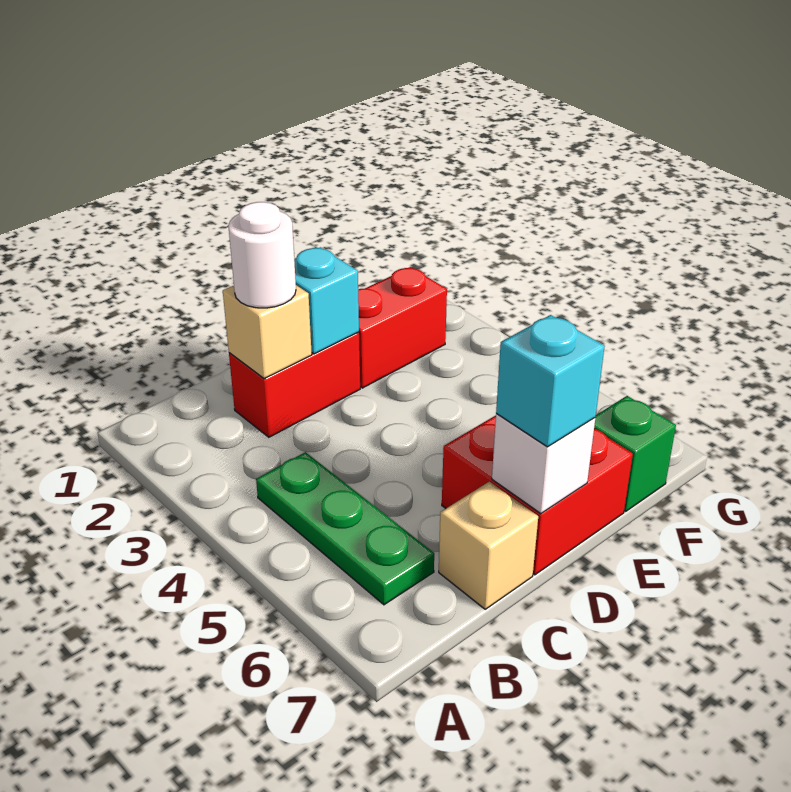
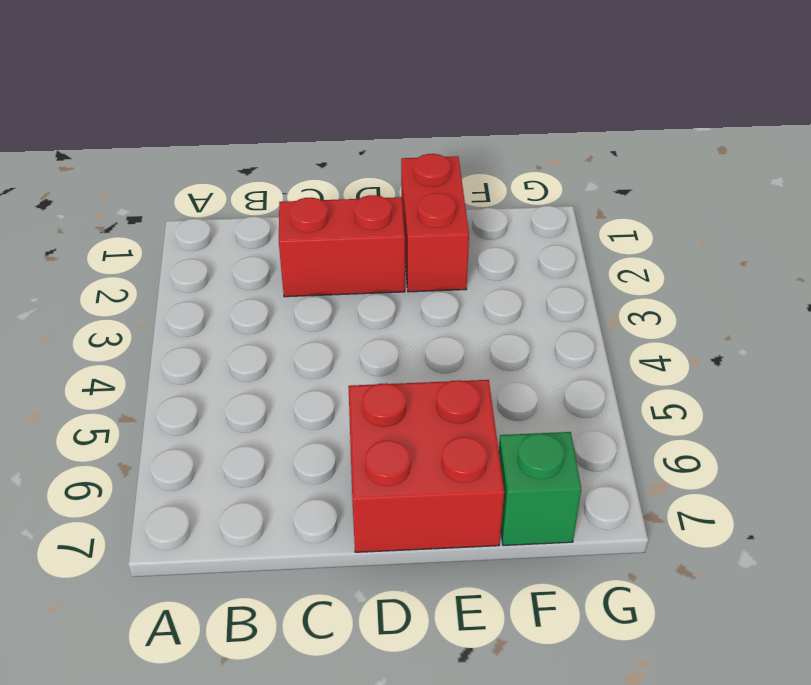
red brick E1:E2 level 1 -> red brick E2:F2 level 1
none -> green plate B4:B6 level 1
none -> tan brick C7 level 1

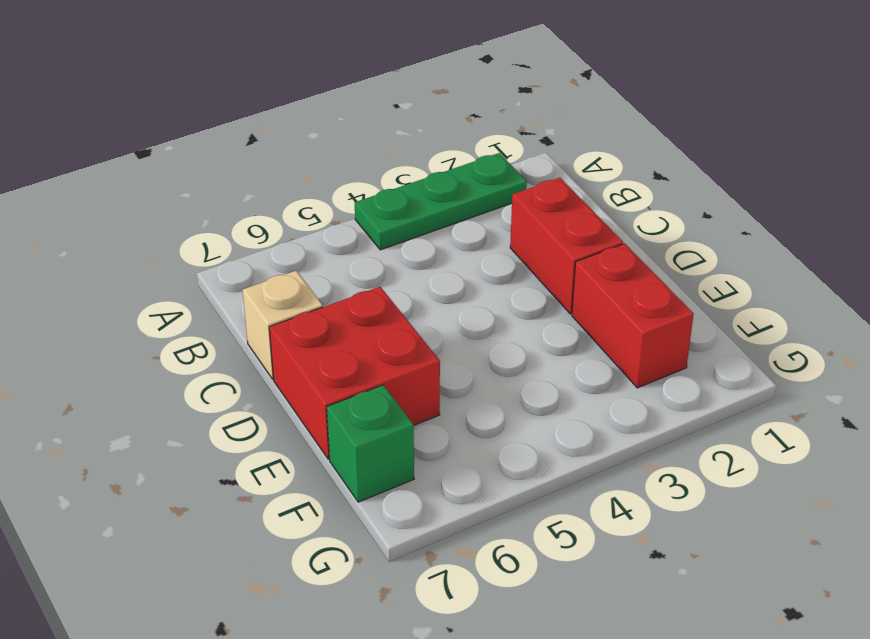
green plate A2:A4 level 1 -> green plate B4:B6 level 1
none -> tan brick C2 level 2
none -> cyan brick D2 level 2

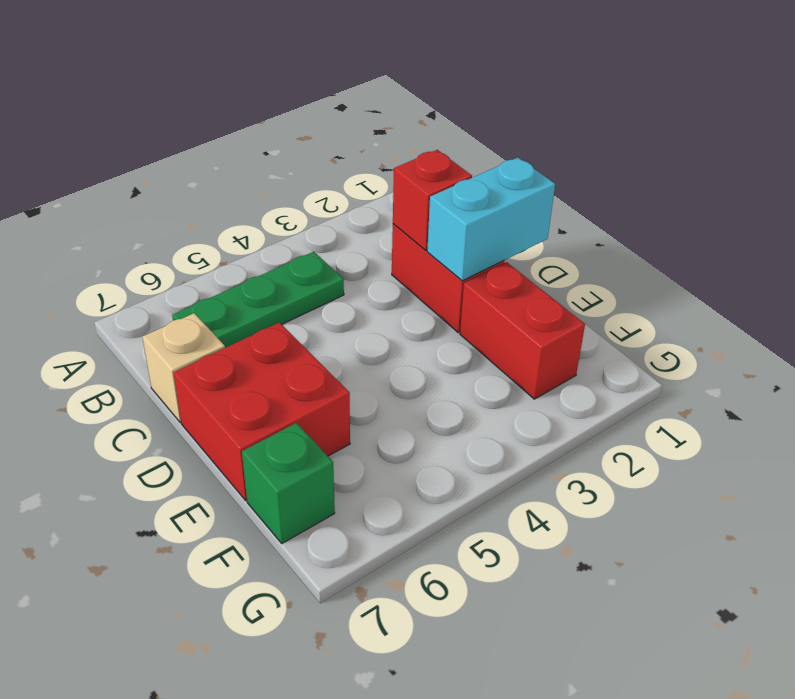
red brick C2 level 2 -> tan brick C2 level 2
cyan brick D1:D2 level 2 -> cyan brick D2 level 2
none -> white brick D7 level 2
none -> white round brick C2 level 3

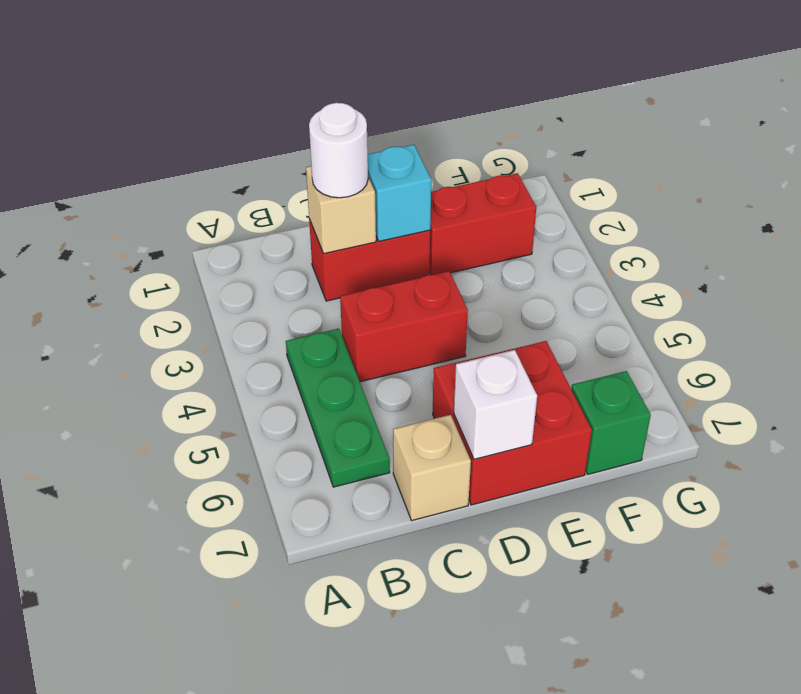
red brick C4:D4 level 1 -> none
none -> cyan brick D7 level 3

